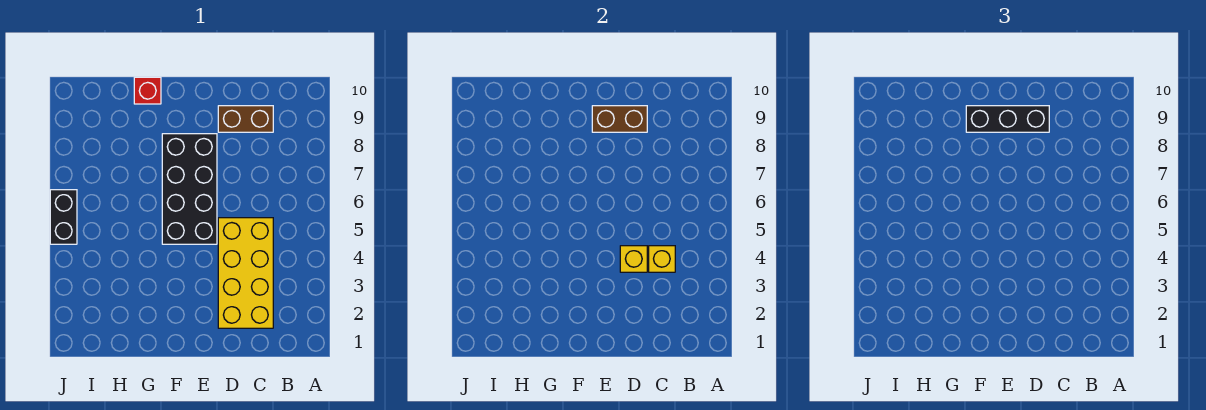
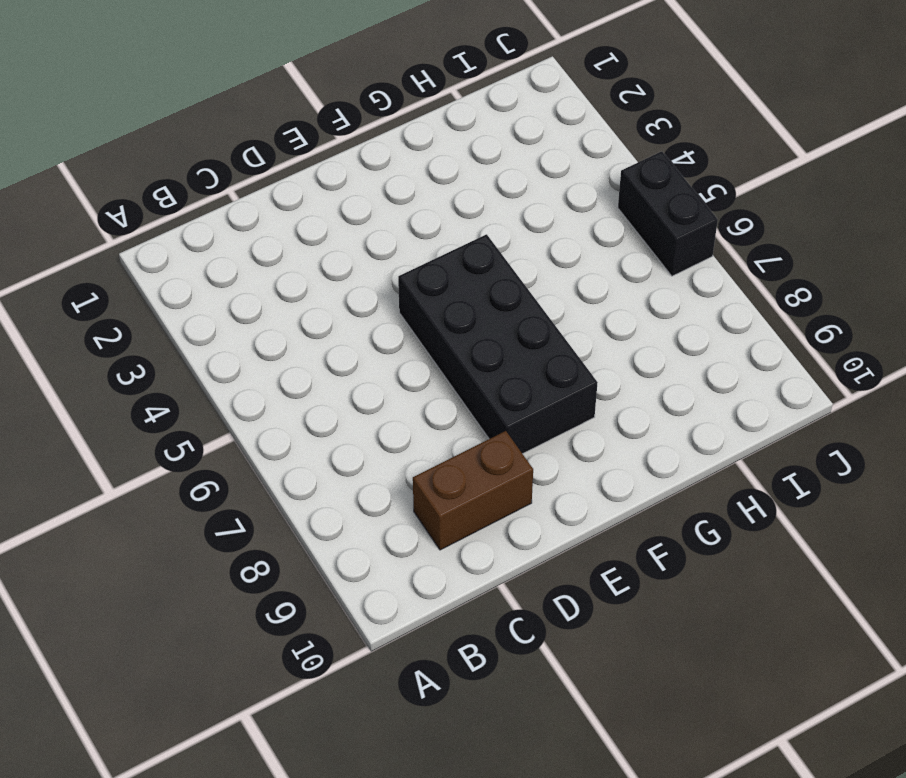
none -> yellow brick C2:D5 level 1
none -> red brick G10 level 1

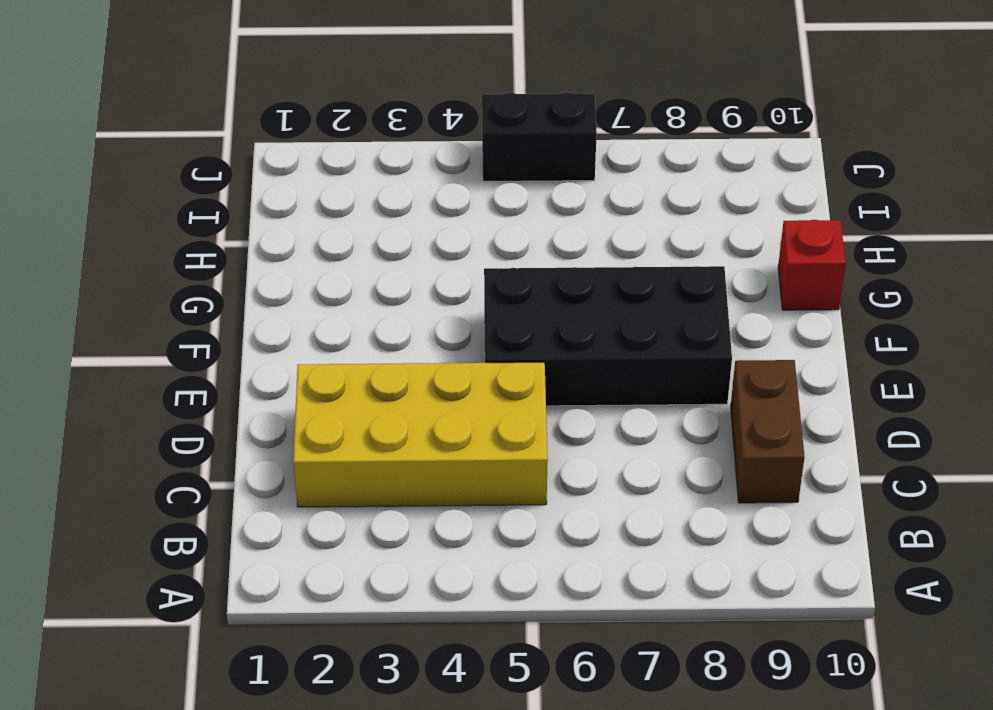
none -> yellow brick C4 level 2
none -> yellow brick D4 level 2

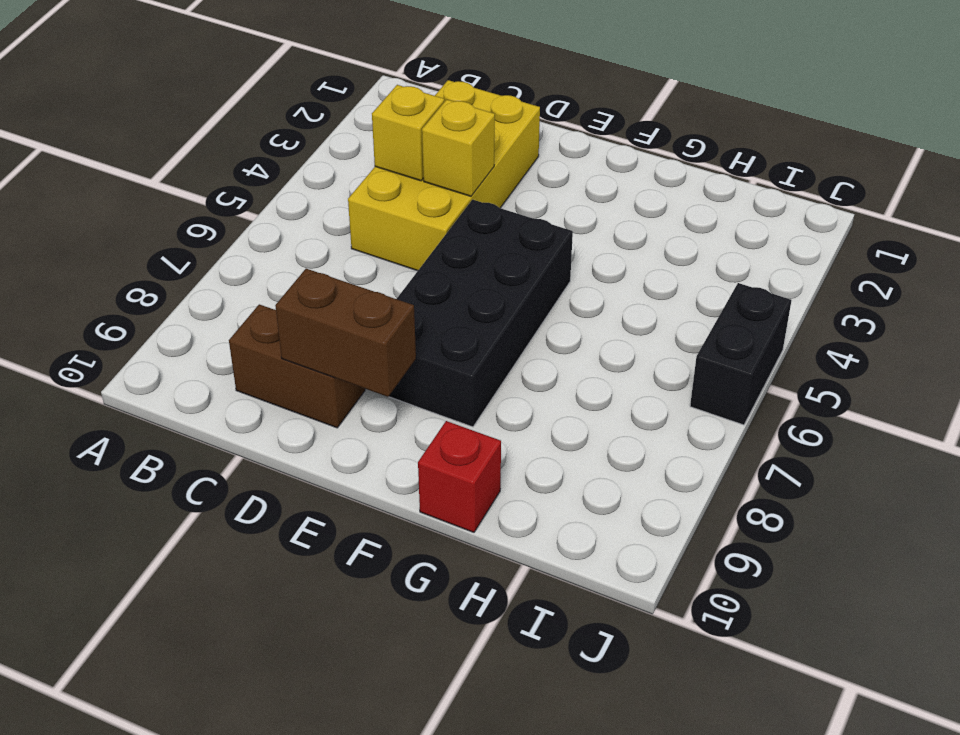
none -> black brick D9:F9 level 3

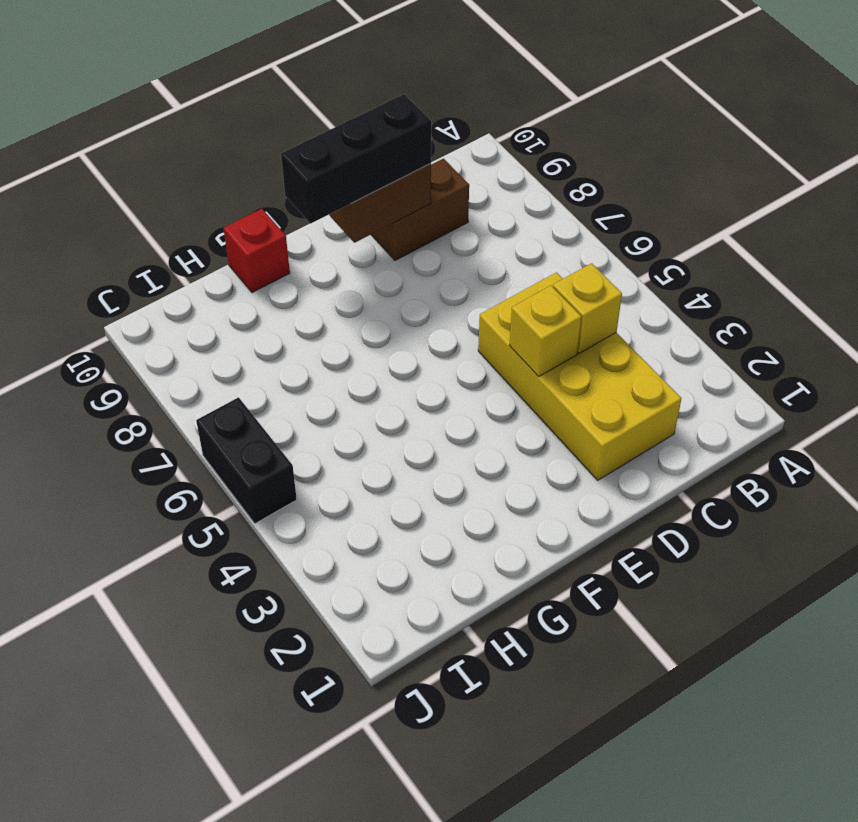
none -> black brick E5:F8 level 1

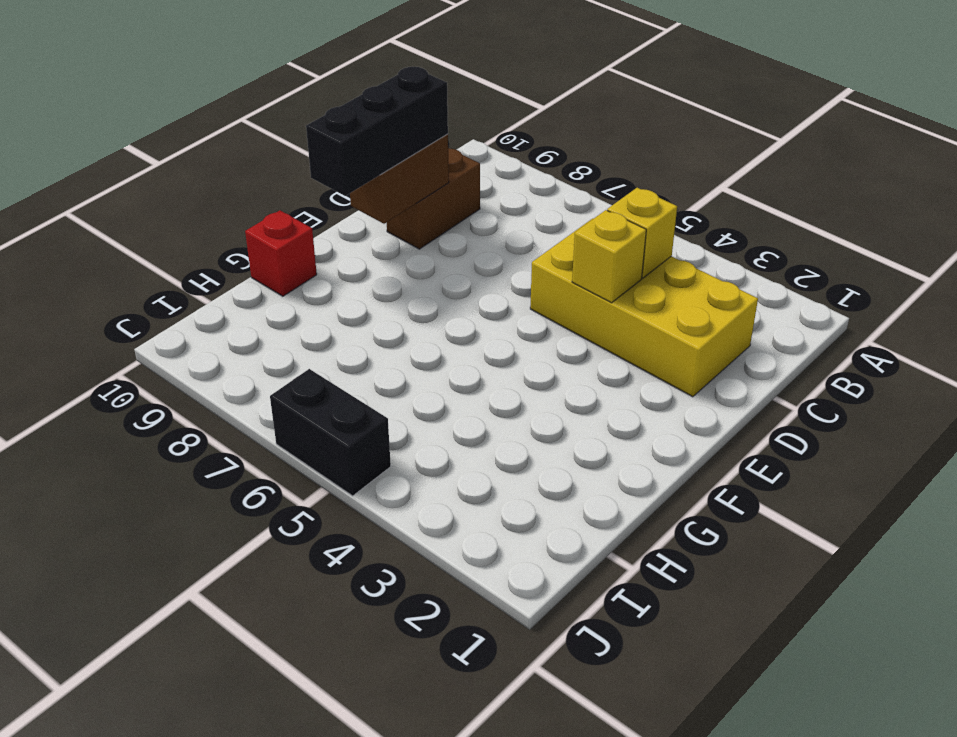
none -> black brick E5:F8 level 1

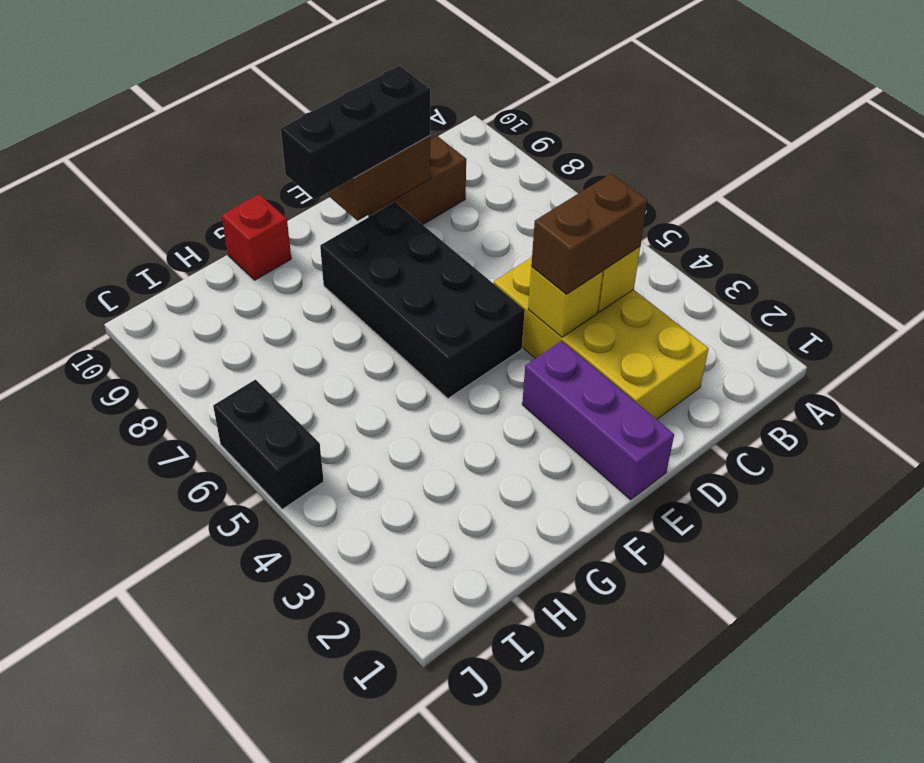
brown brick C4:D4 level 3 -> none
purple brick E1:E3 level 1 -> none

